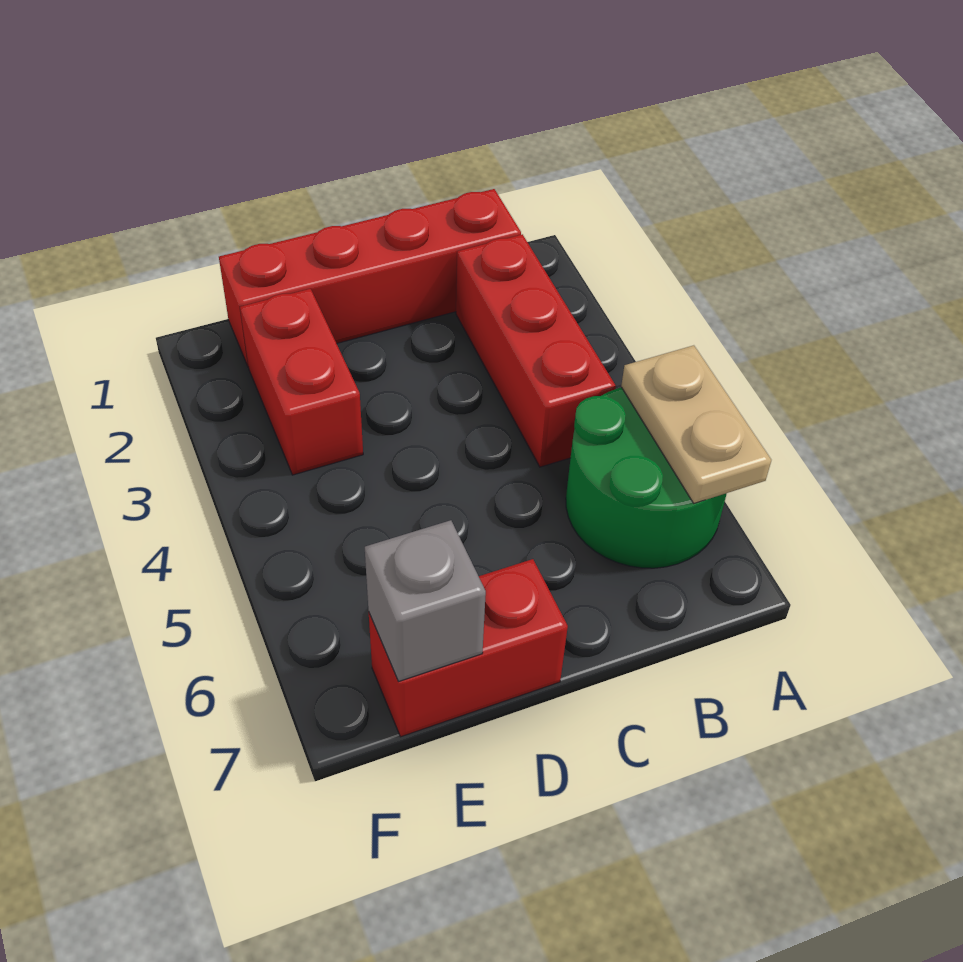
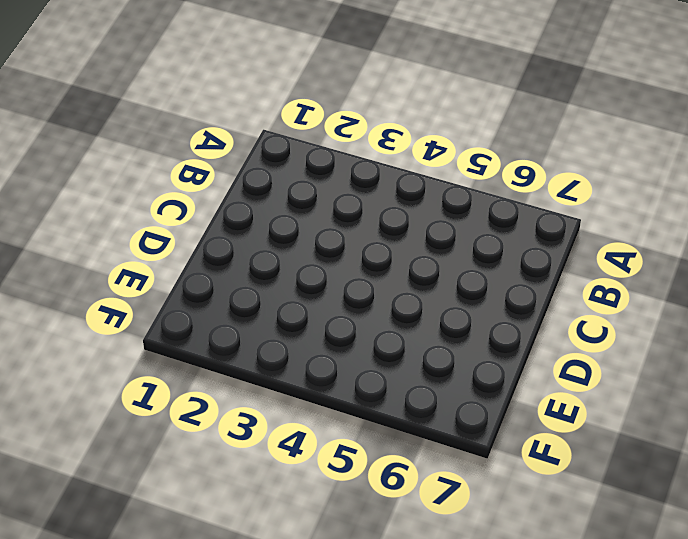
none -> green round brick A5:B6 level 1
none -> red brick B1:E1 level 1

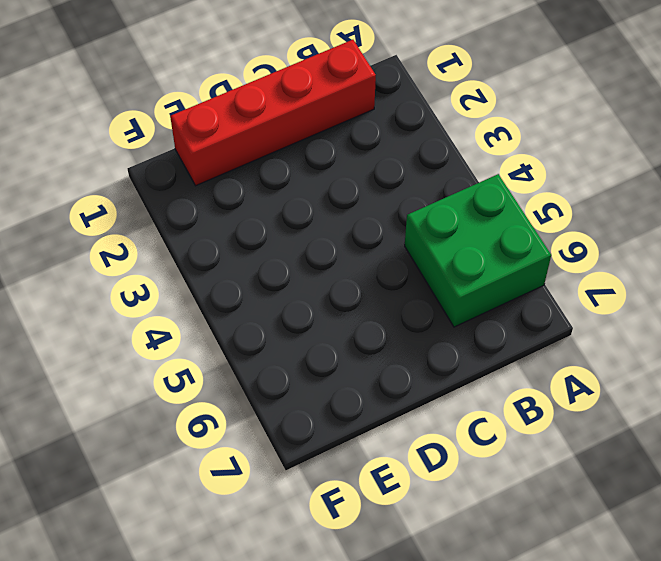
green brick A5:B6 level 1 -> green round brick A5:B6 level 1
none -> red brick B2:B4 level 1
none -> red brick D7:E7 level 1

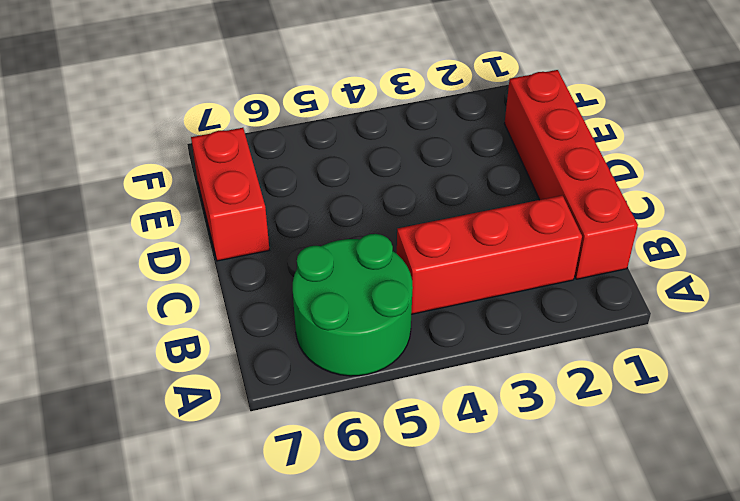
none -> red brick E2:E3 level 1
none -> tan plate A5:A6 level 2

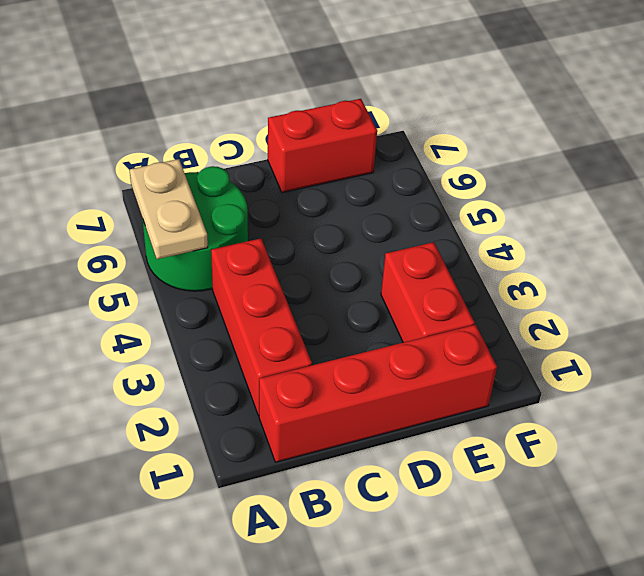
none -> grey brick E7 level 2

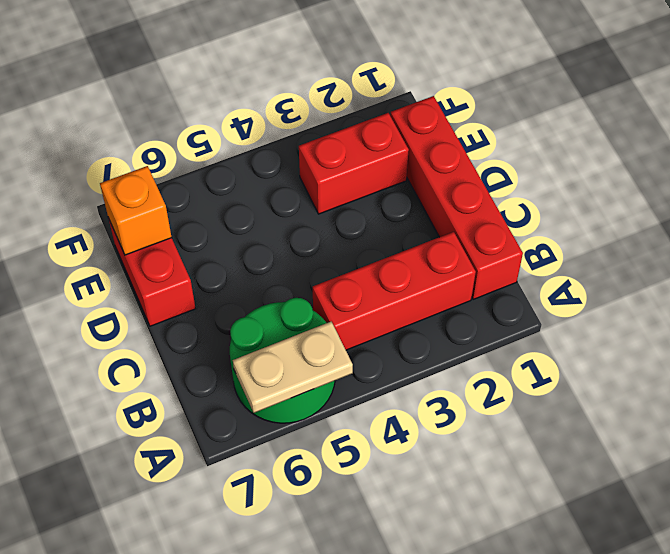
orange brick E7 level 2 -> grey brick E7 level 2

